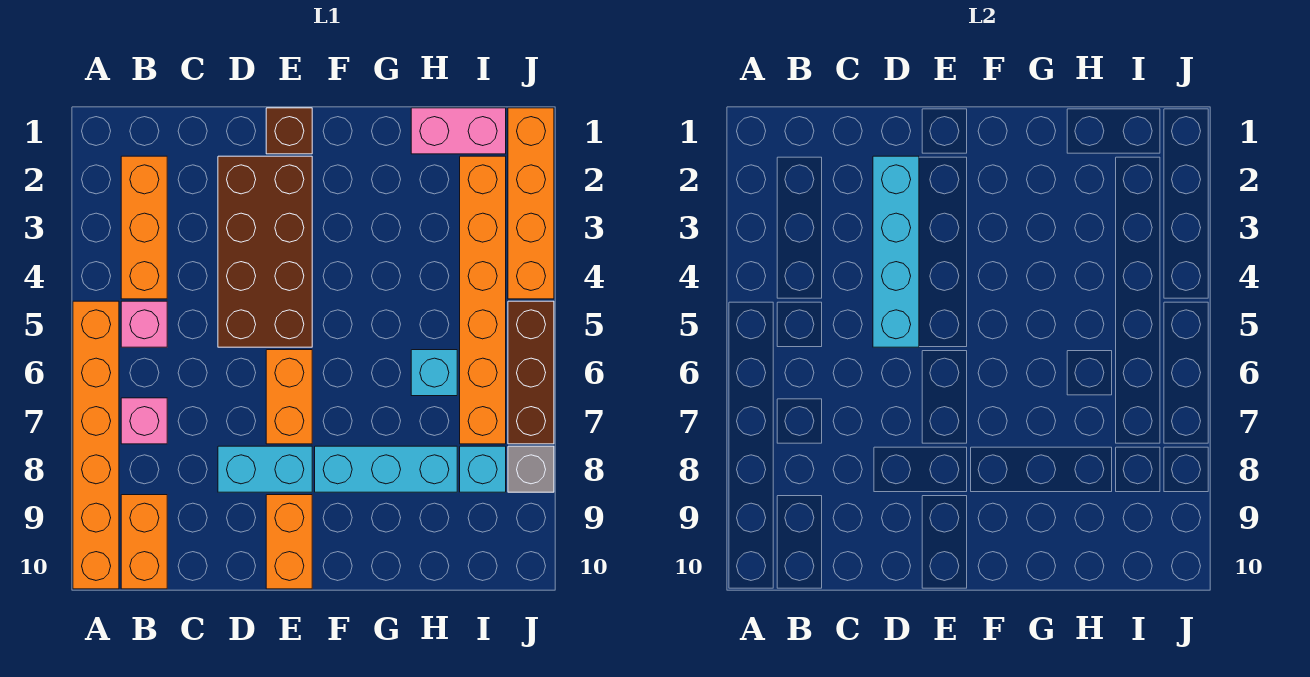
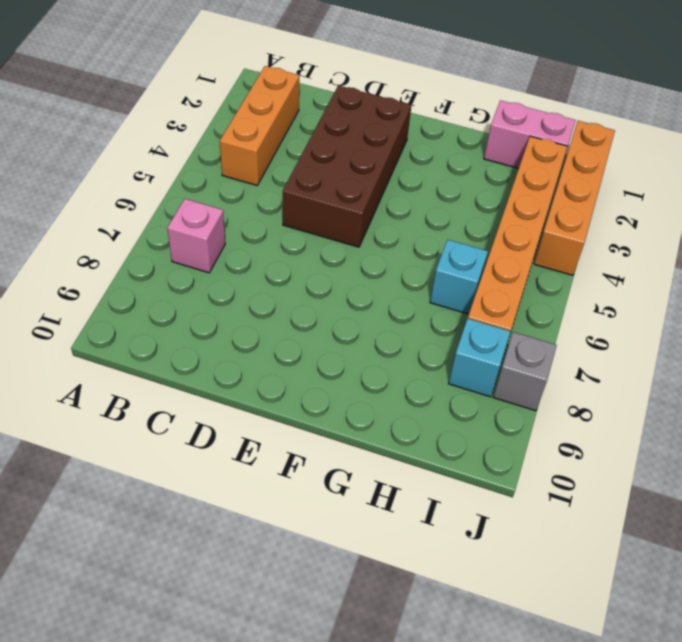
none -> orange brick A5:A10 level 1
none -> pink brick B5 level 1
none -> orange brick B9:B10 level 1

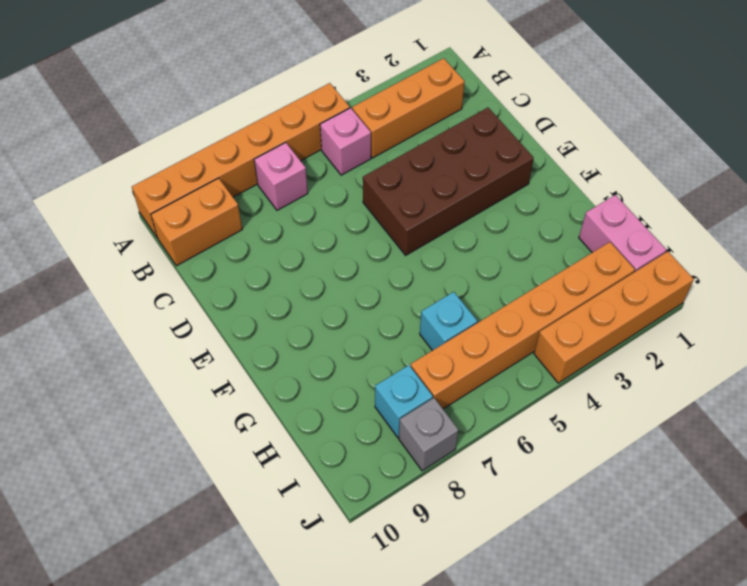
none -> cyan brick D8:E8 level 1
none -> brown brick E1 level 1
none -> orange brick E6:E7 level 1

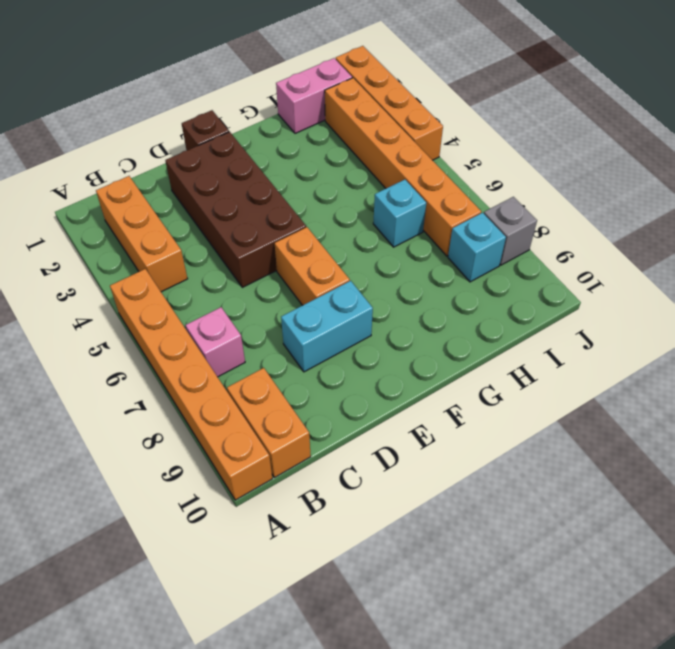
none -> pink brick B5 level 1
none -> orange brick E9:E10 level 1
none -> cyan brick F8:H8 level 1

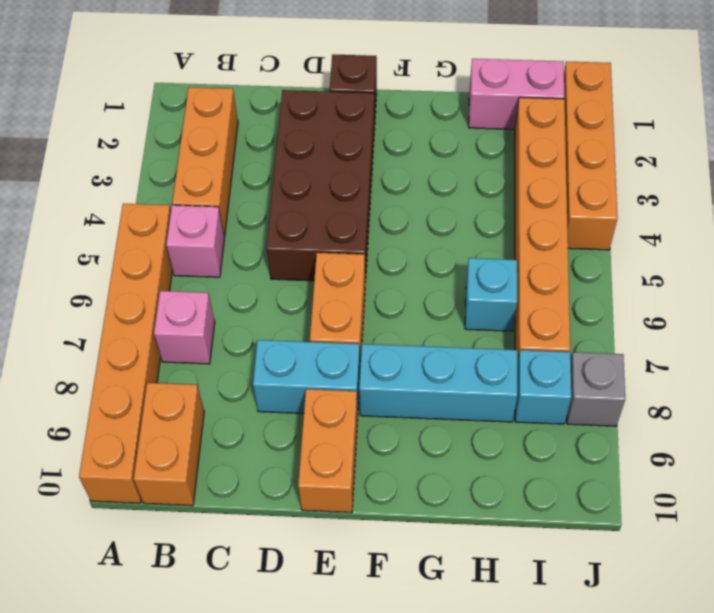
none -> brown brick J5:J7 level 1
none -> cyan brick D2:D5 level 2

